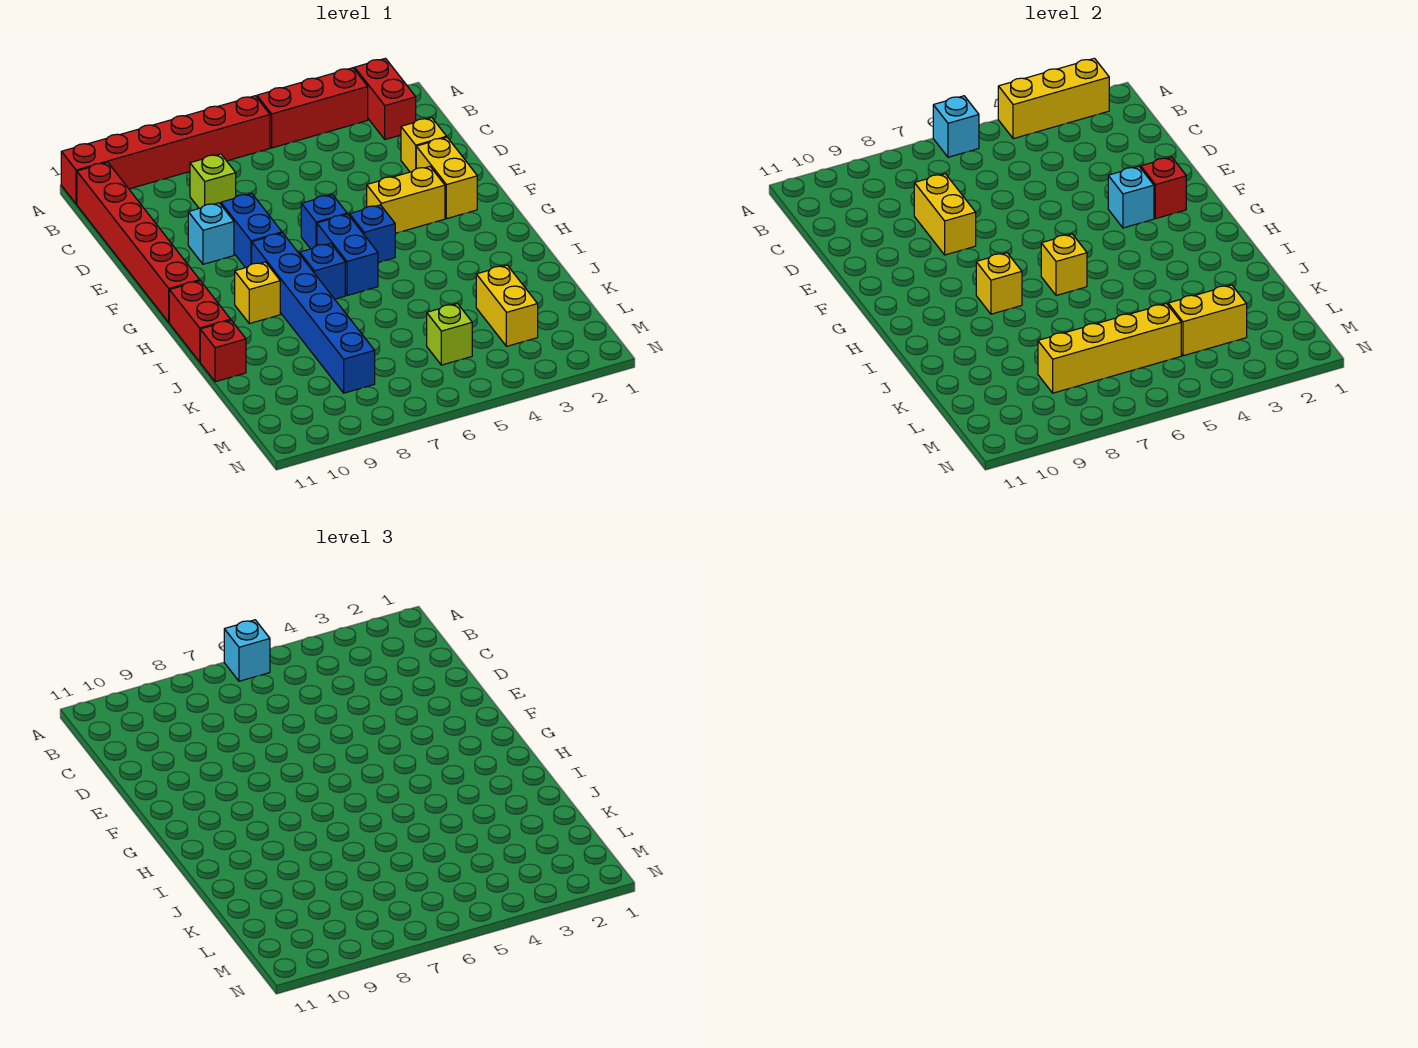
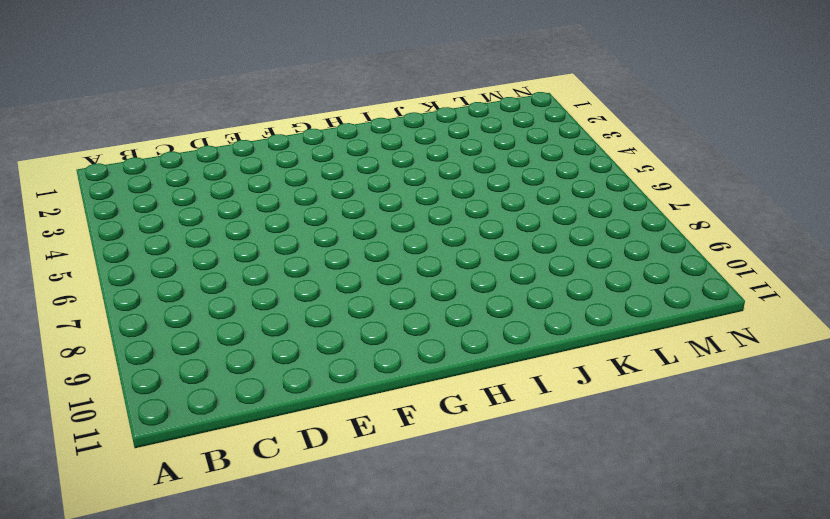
none -> red brick A2:B2 level 1
none -> red brick A3:A5 level 1
none -> red brick A6:A11 level 1
none -> red brick B11:G11 level 1

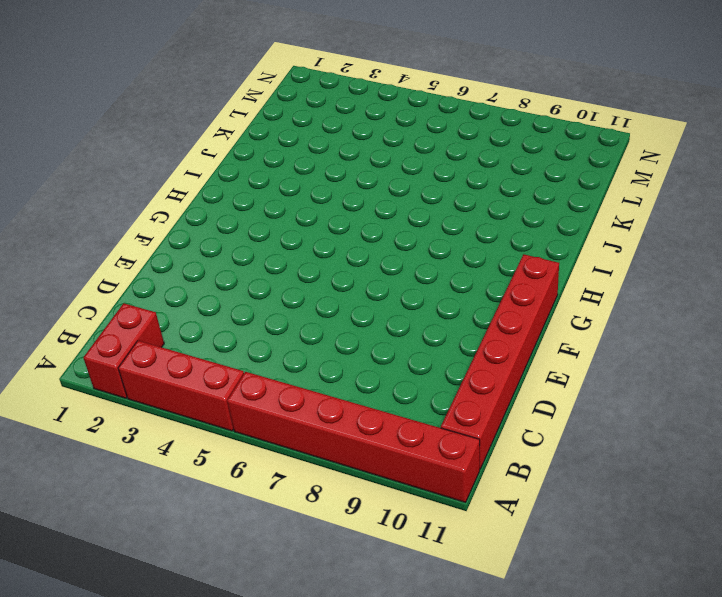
none -> lime brick C8 level 1
none -> yellow brick D2 level 1
none -> yellow brick E2:F2 level 1
none -> blue brick E8:F8 level 1

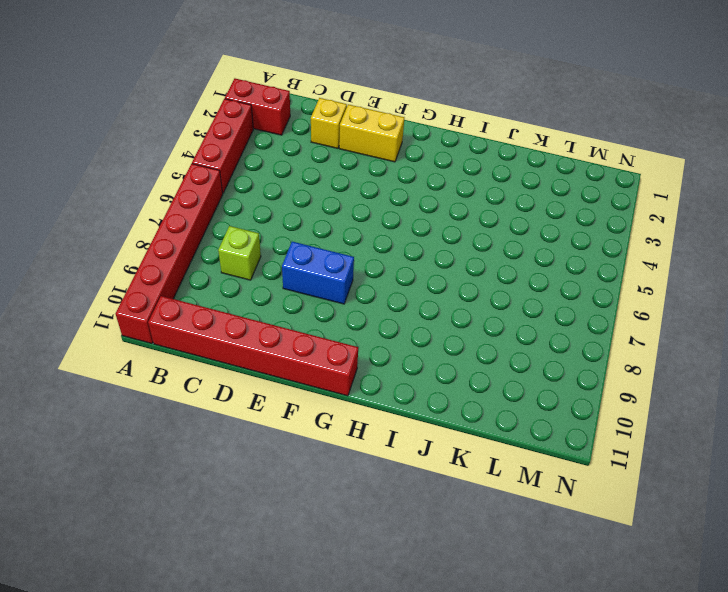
none -> cyan brick E9 level 1
none -> yellow brick F3:F4 level 1
none -> blue brick F6 level 1
none -> blue brick G5 level 1

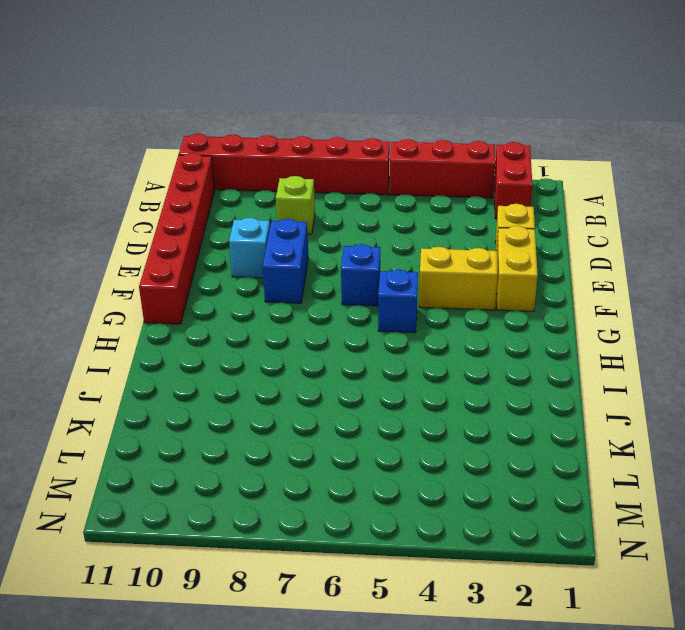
none -> blue brick G6:H6 level 1
none -> blue brick G8:L8 level 1
none -> blue brick H7 level 1
none -> yellow brick H9 level 1

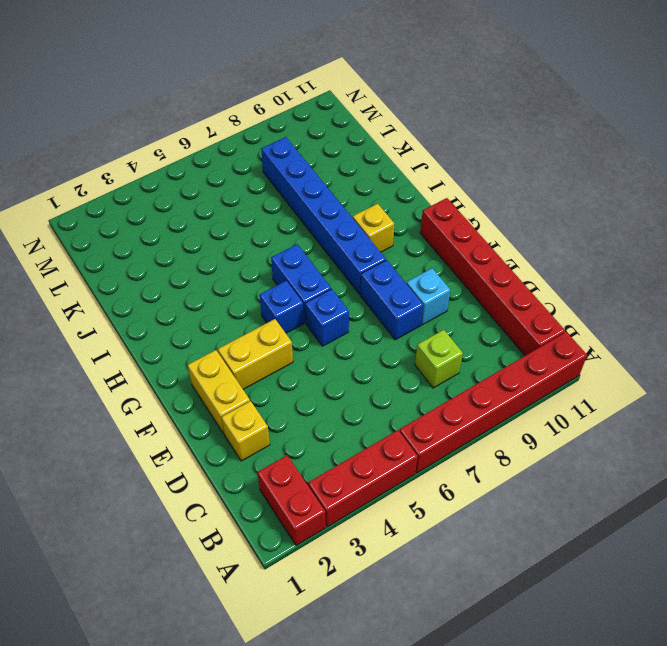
none -> blue brick H7 level 1
none -> red brick H11:I11 level 1
none -> red brick J11 level 1
none -> yellow brick K3:L3 level 1

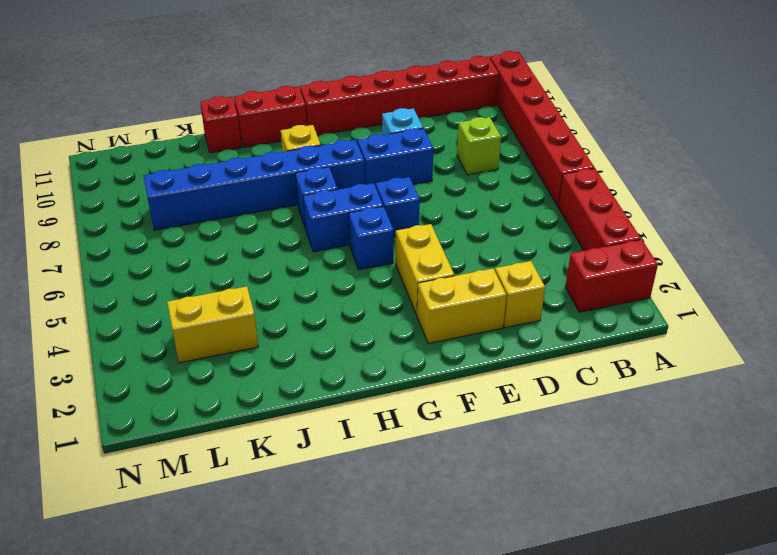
none -> lime brick L5 level 1
none -> yellow brick A2:A4 level 2
none -> cyan brick A6 level 2
none -> yellow brick D8:E8 level 2

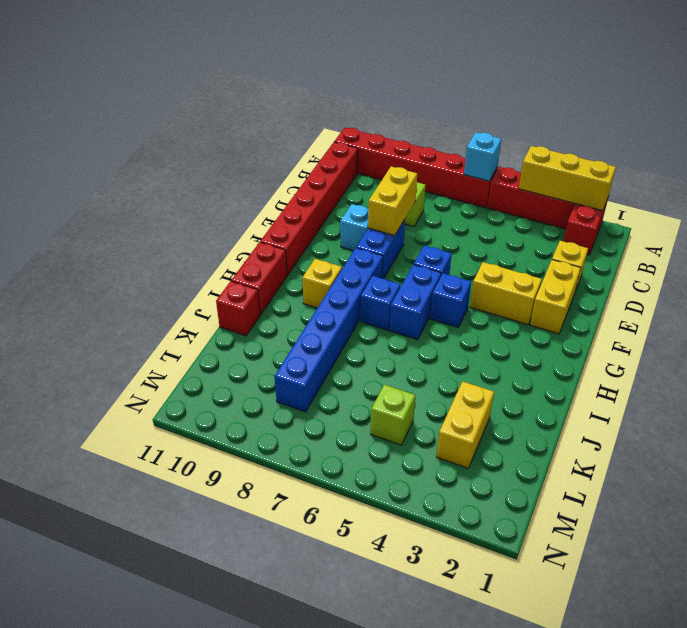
none -> red brick F2 level 2
none -> cyan brick F3 level 2
none -> yellow brick H6 level 2
none -> yellow brick H8 level 2

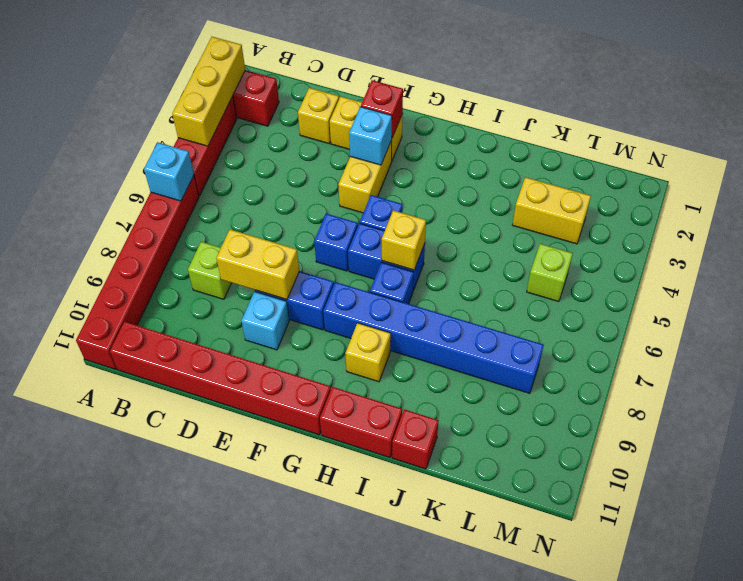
none -> yellow brick H8 level 2
none -> yellow brick L3:L4 level 2
none -> yellow brick L5:L8 level 2
none -> cyan brick A6 level 3

